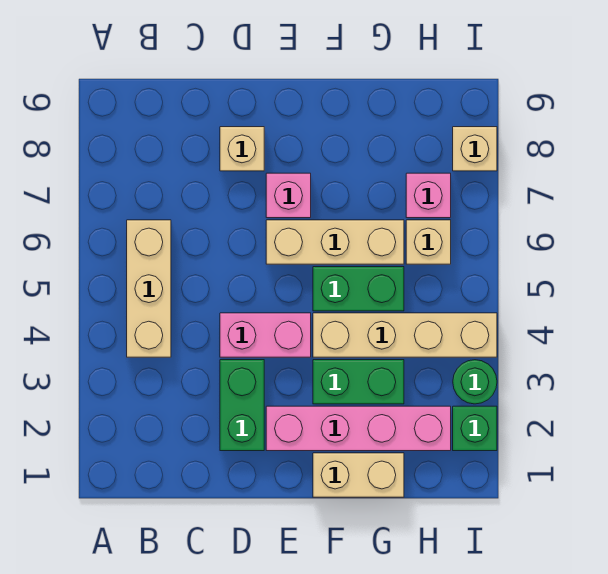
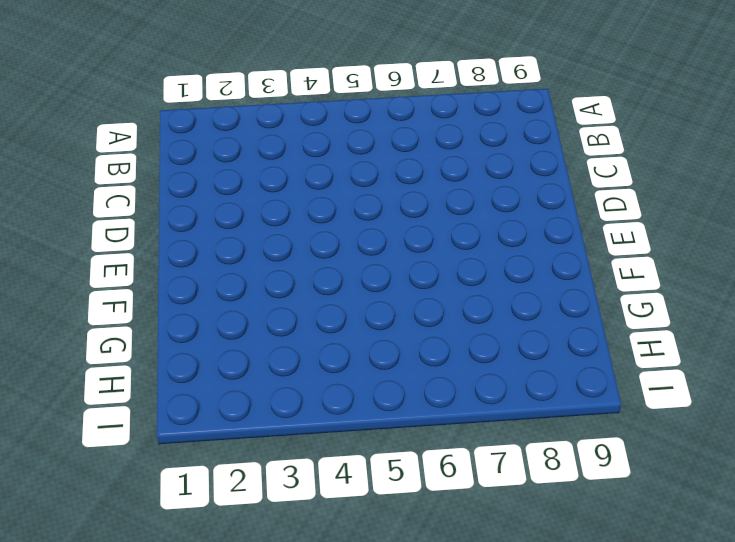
none -> tan brick B4:B6 level 1
none -> green brick D2:D3 level 1
none -> pink brick D4:E4 level 1

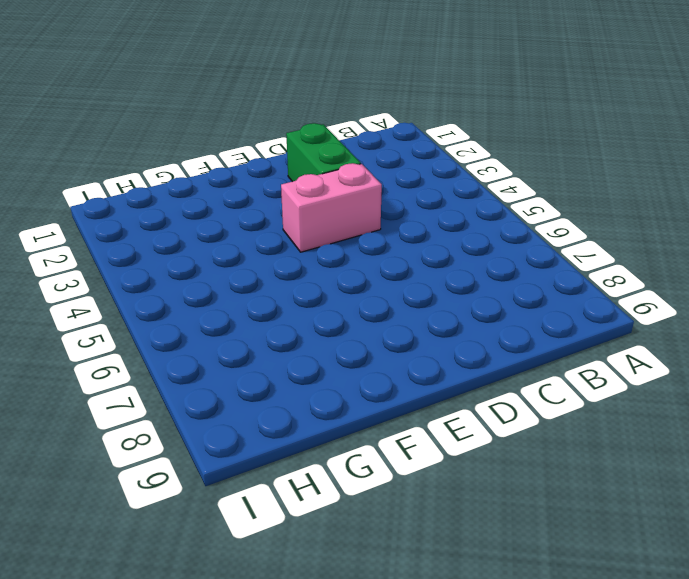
none -> tan brick B4:B6 level 1
none -> tan brick D8 level 1
none -> pink brick E2:H2 level 1

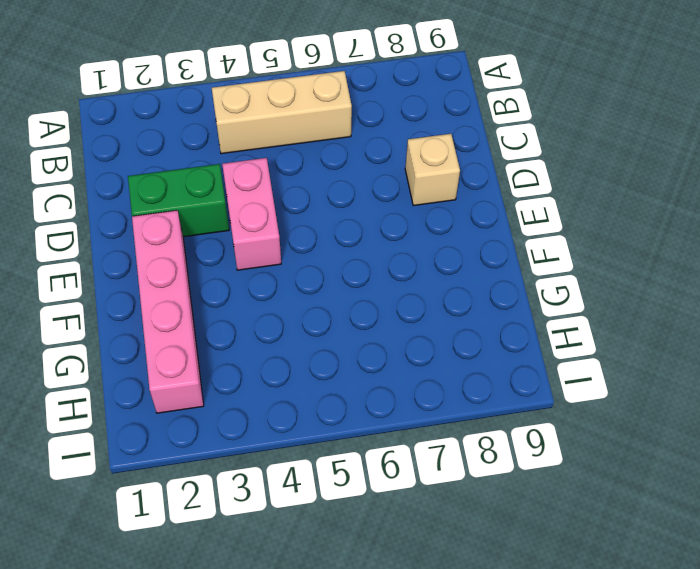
none -> tan brick E6:G6 level 1
none -> pink brick E7 level 1
none -> tan brick F1:G1 level 1

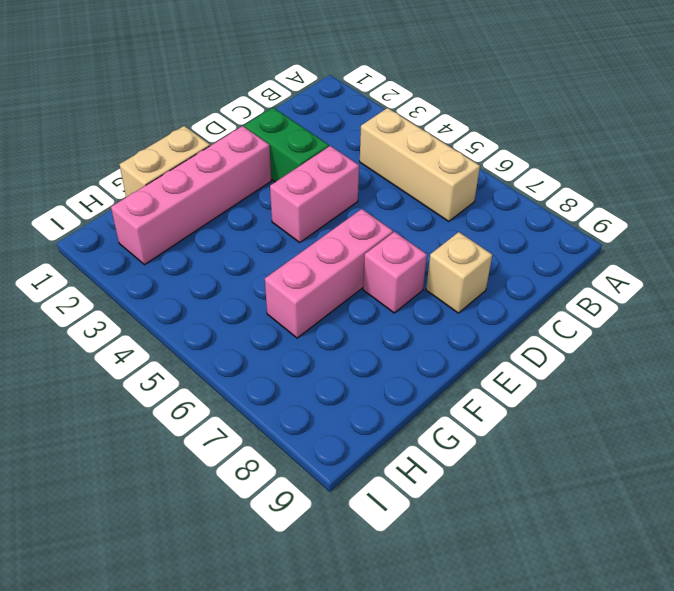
pink brick E6:G6 level 1 -> tan brick E6:G6 level 1
none -> green brick F3:G3 level 1
none -> tan brick F4:I4 level 1
none -> green brick F5:G5 level 1

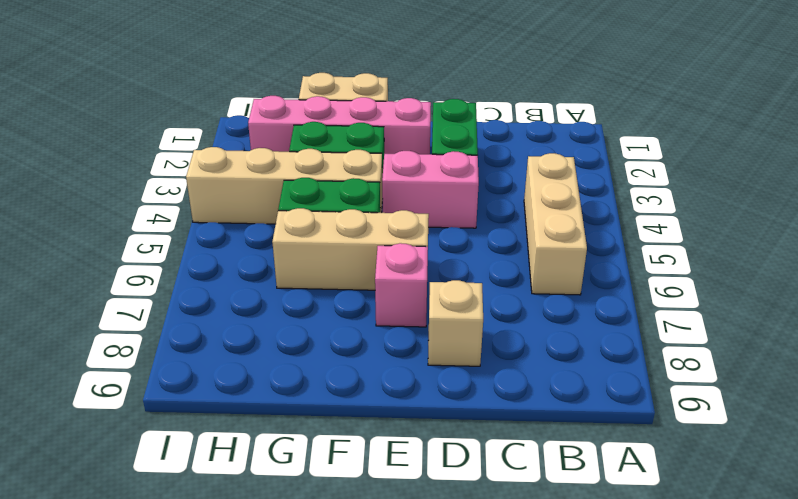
none -> tan brick H6 level 1
none -> pink brick H7 level 1
none -> green brick I2 level 1

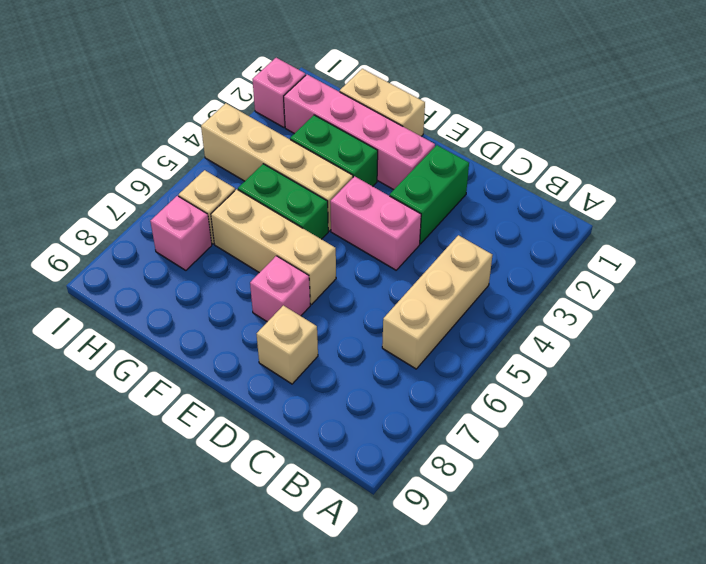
pink brick I2 level 1 -> green brick I2 level 1
none -> green round brick I3 level 1
none -> tan brick I8 level 1

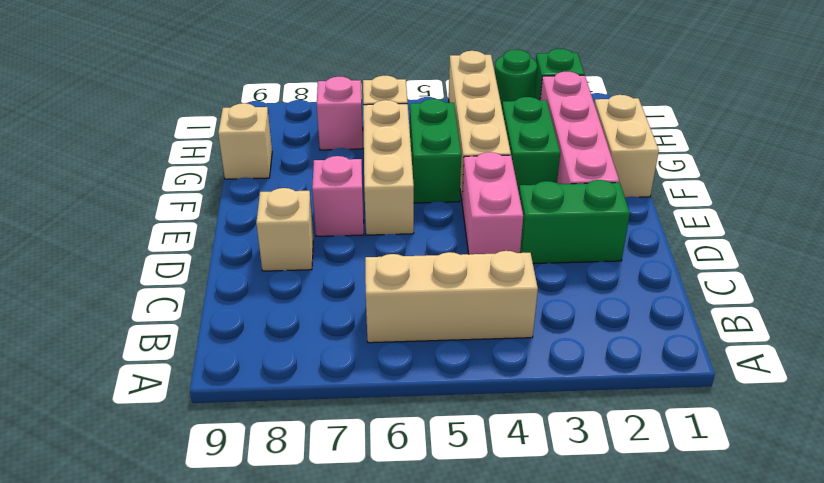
tan brick G9 level 1 -> tan brick I8 level 1

